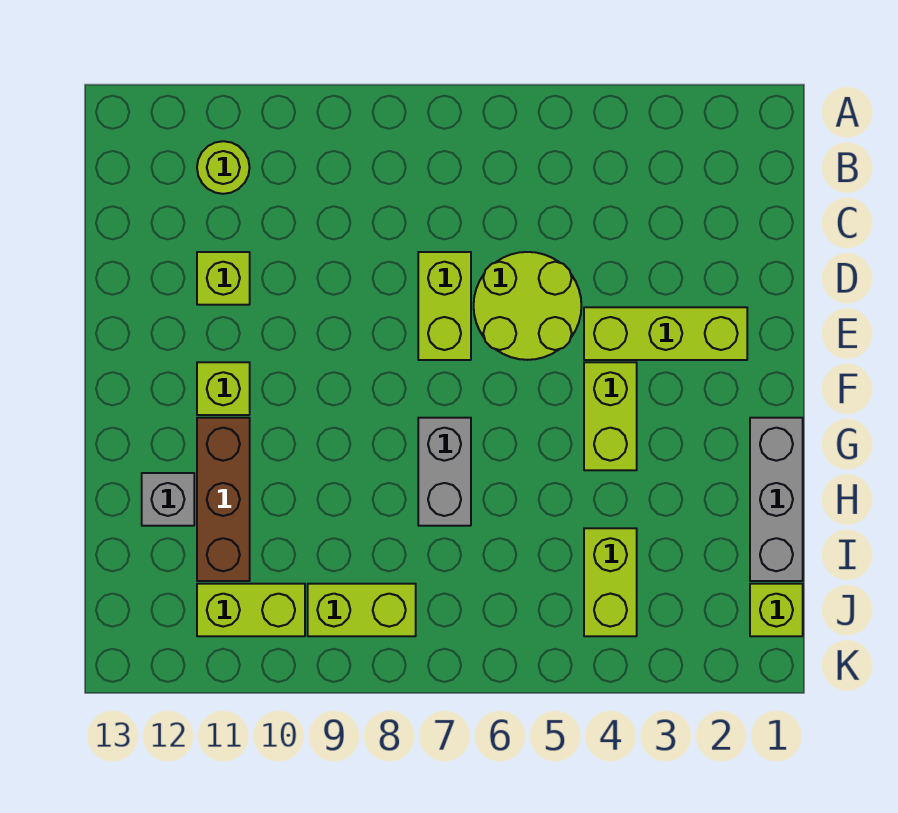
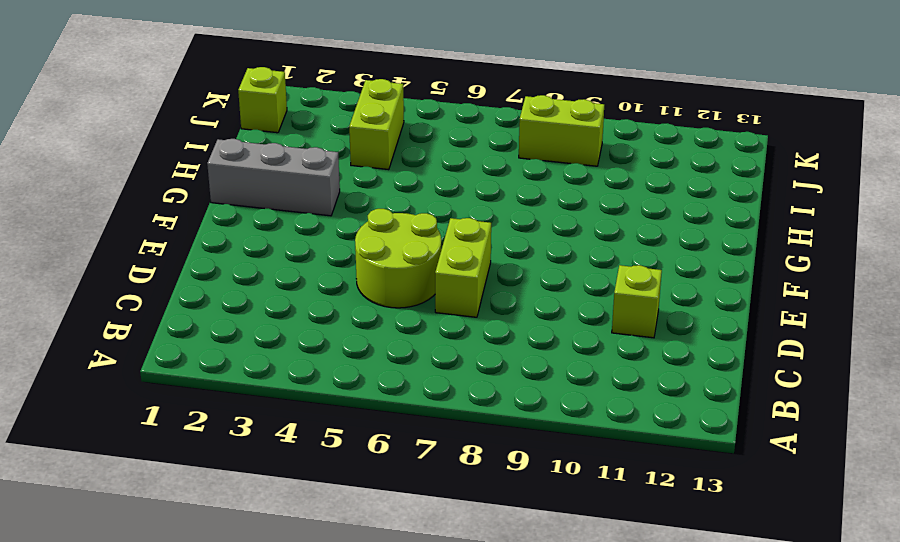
grey brick G1:G3 level 1 -> grey brick G1:I1 level 1
none -> lime round brick B11 level 1
none -> lime brick E2:E4 level 1
none -> lime brick F4:G4 level 1

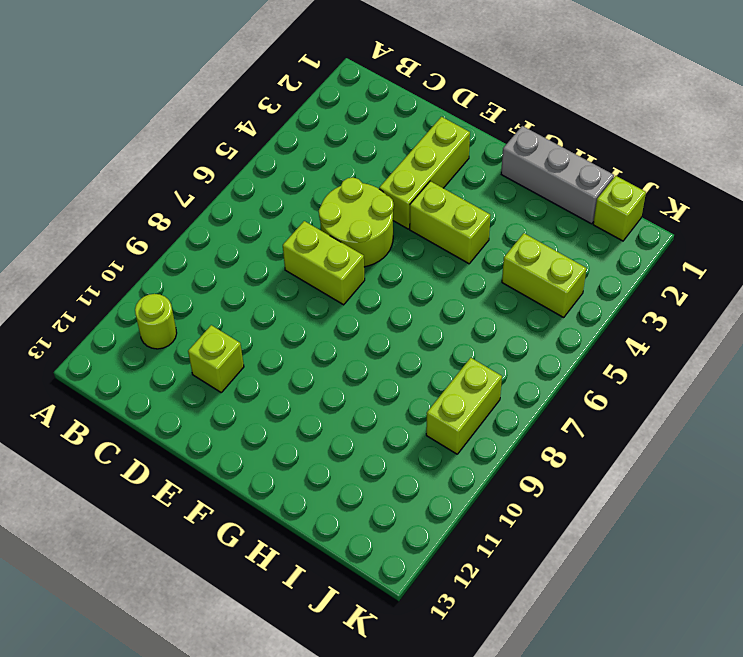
none -> lime brick F11 level 1
none -> grey brick G7:H7 level 1
none -> brown brick G11:I11 level 1

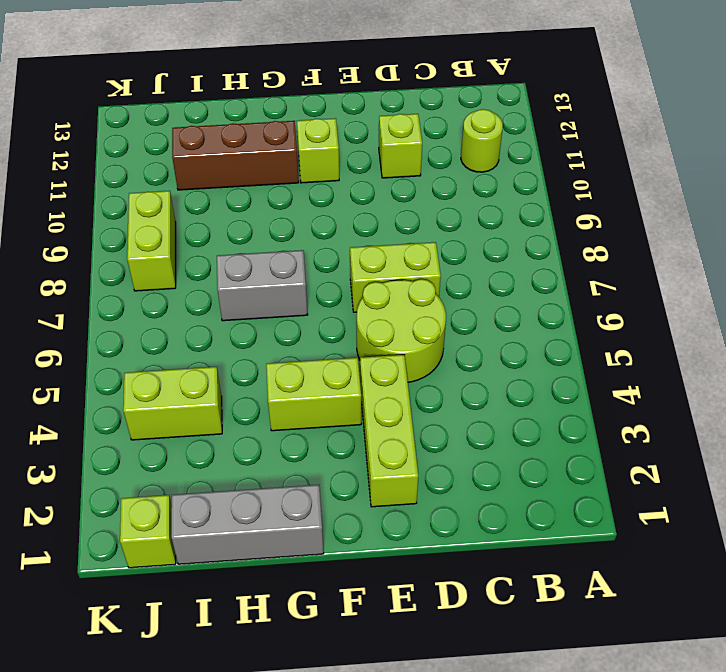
none -> grey brick H12 level 1
none -> lime brick J10:J11 level 1

